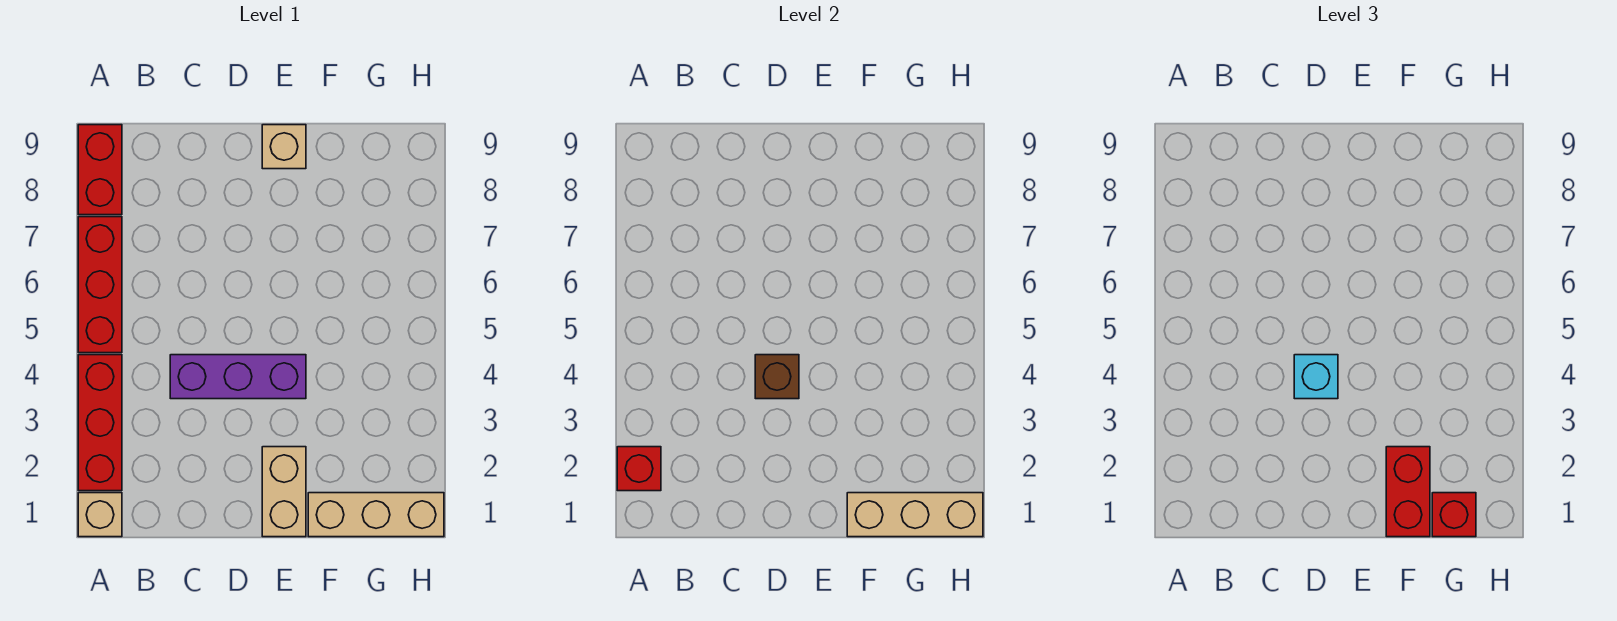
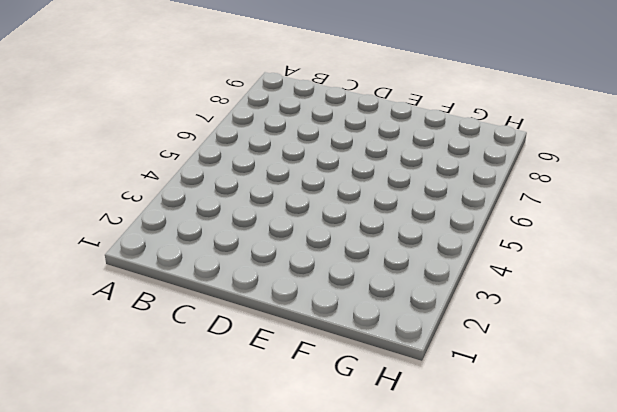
none -> tan brick A1 level 1
none -> red brick A2:A4 level 1
none -> red brick A5:A7 level 1

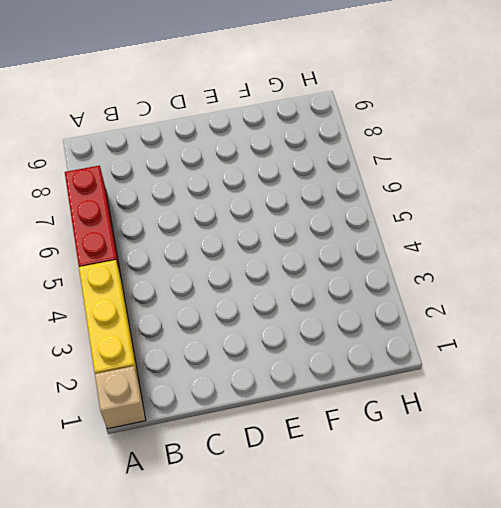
yellow brick A2:A4 level 1 -> red brick A2:A4 level 1
none -> red brick A8:A9 level 1
none -> purple brick C4:E4 level 1
none -> tan brick E1:E2 level 1

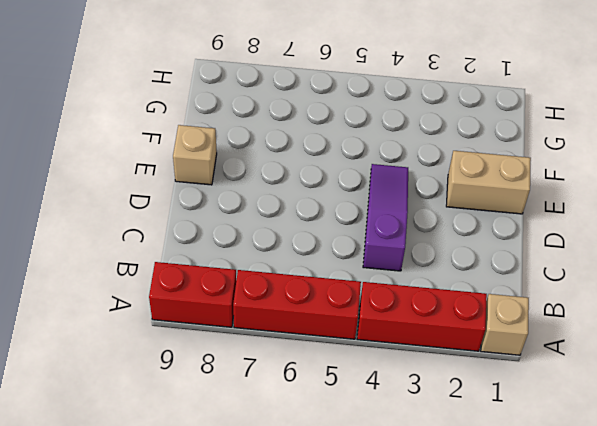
purple slope C4:E4 level 1 top C -> purple brick C4:E4 level 1
none -> tan brick F1:H1 level 1
none -> red brick A2 level 2
none -> brown brick D4 level 2

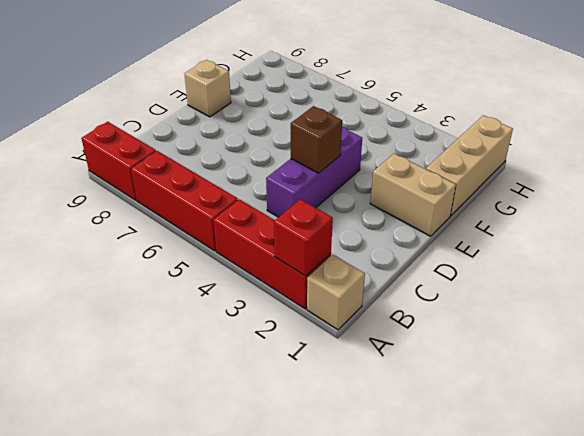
none -> tan brick F1:H1 level 2
none -> cyan brick D4 level 3
none -> red brick F1:F2 level 3

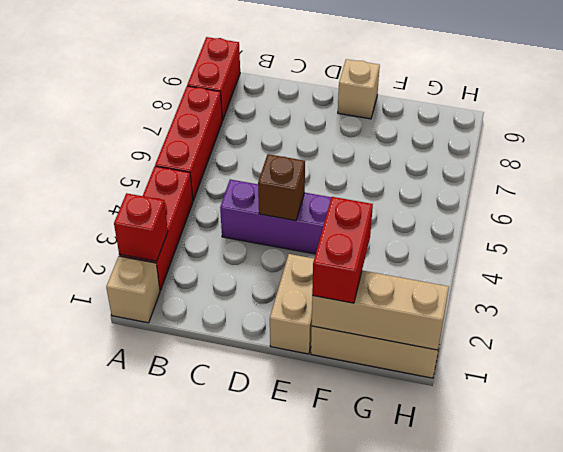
none -> cyan brick D4 level 3
none -> red brick G1 level 3

